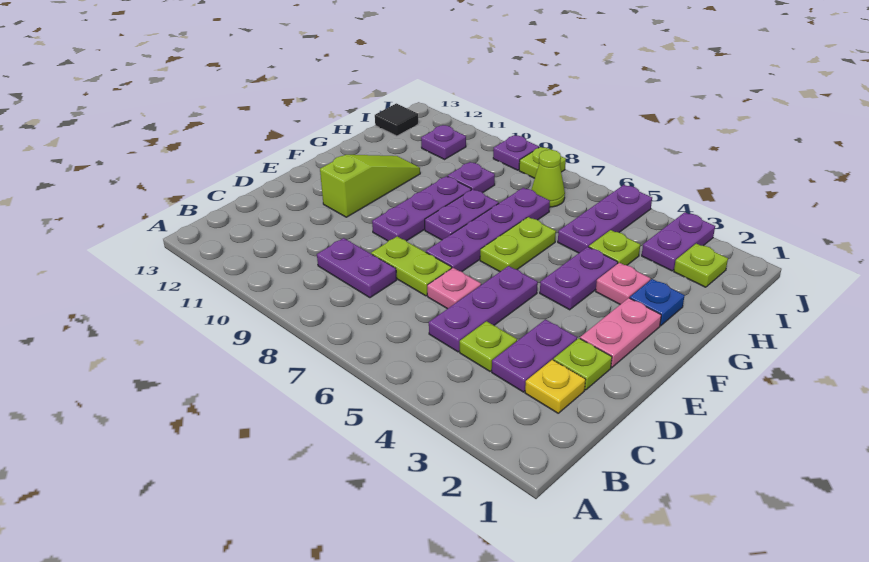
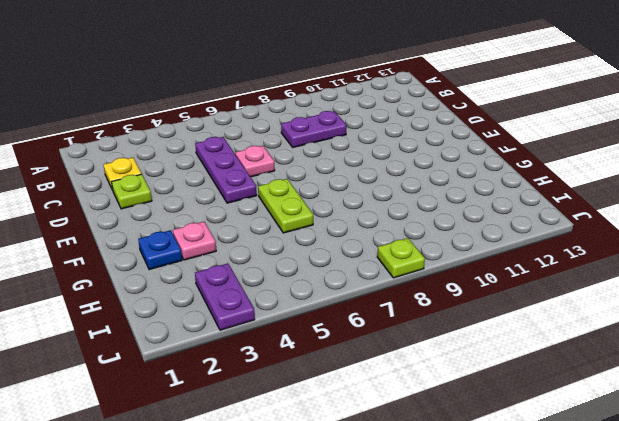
none -> purple plate C3:D3 level 1
none -> lime plate C4 level 1
none -> lime plate D7:D8 level 1

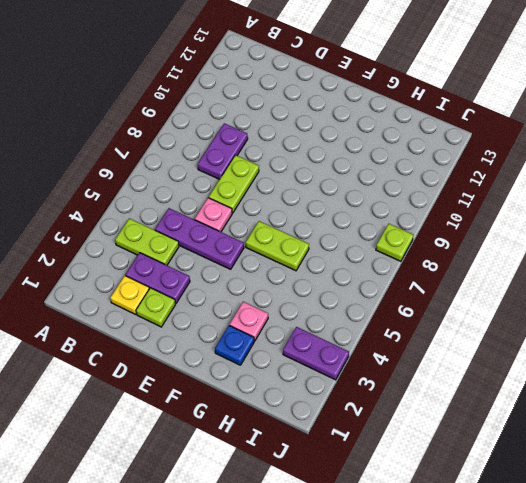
lime plate B4:C4 level 1 -> lime plate C4 level 1
none -> pink plate E2:F2 level 1
none -> purple plate E7:H7 level 1
none -> purple plate E9:G9 level 1

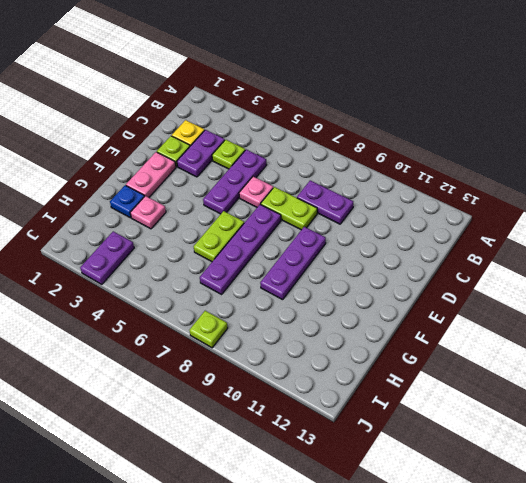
none -> lime slope E11:G11 level 1 top E
none -> purple plate F4:G4 level 1
none -> purple plate F8:G8 level 1

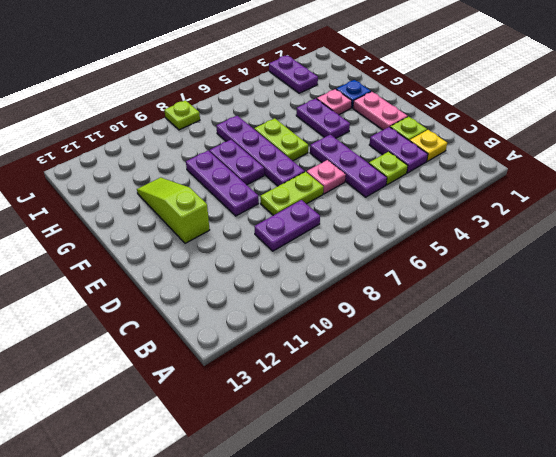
none -> lime plate H4 level 1
none -> purple plate H5:J5 level 1
none -> purple plate H9 level 1

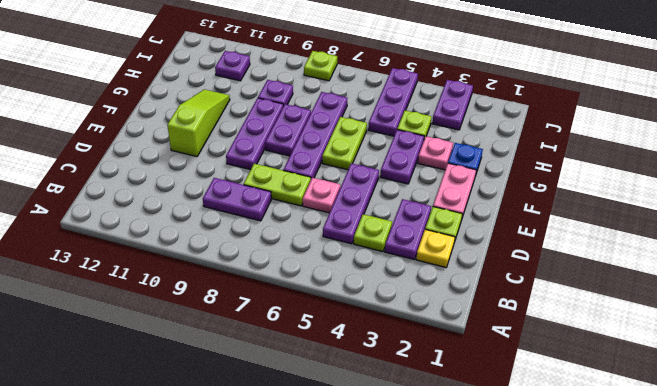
none -> lime plate I2 level 1
none -> lime cone I7 level 1
none -> black tile I13 level 1

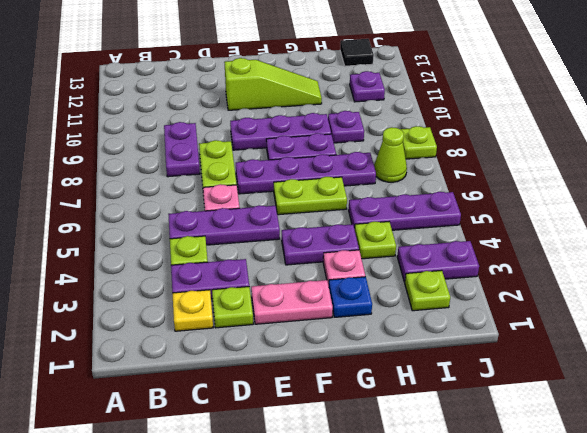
none -> purple plate J9 level 1

